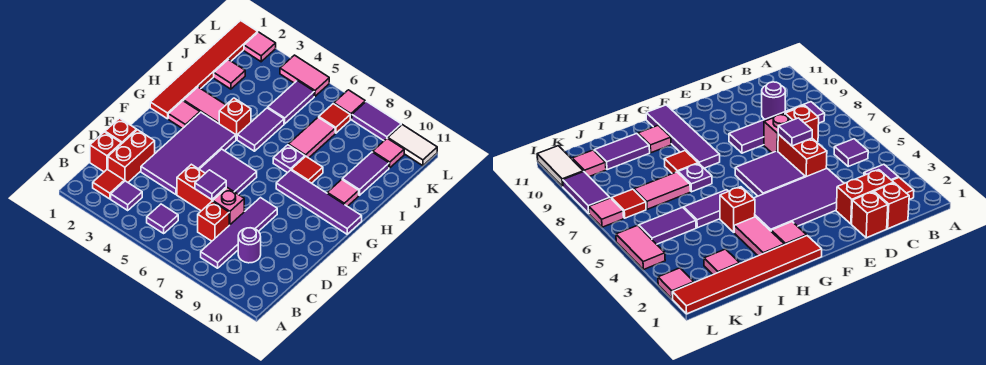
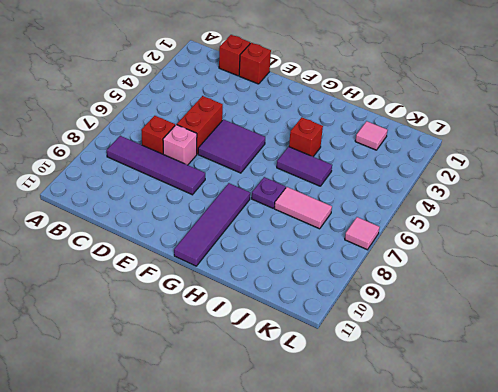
none -> red tile B2 level 1
none -> purple tile B3 level 1
none -> purple tile B5 level 1
none -> red brick C2:D2 level 1

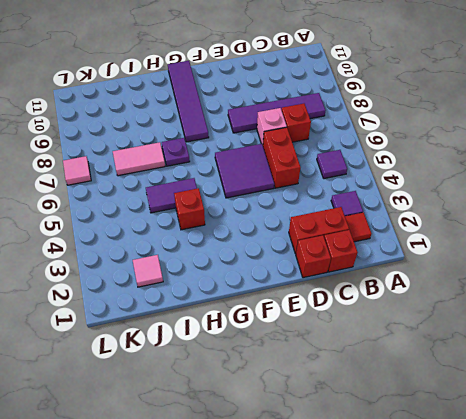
none -> purple round brick C9 level 1
none -> purple tile D3:G4 level 1
none -> red tile G1:L1 level 1
none -> pink tile G2 level 1

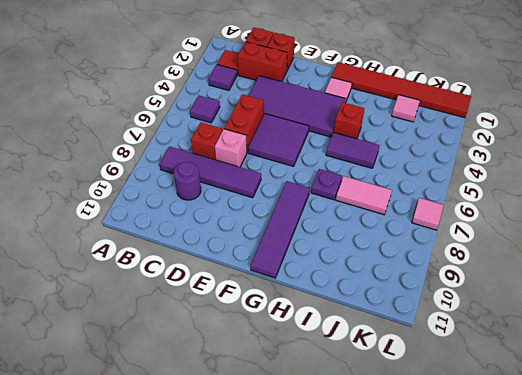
none -> pink tile H2:H3 level 1
none -> red tile H8 level 1
none -> pink tile H10 level 1
none -> purple tile I10:J10 level 1

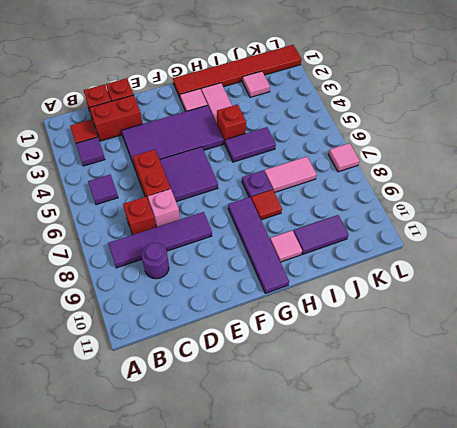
none -> purple tile J5:K5 level 1
none -> red tile K7 level 1
none -> pink tile K10 level 1
none -> pink tile L2 level 1

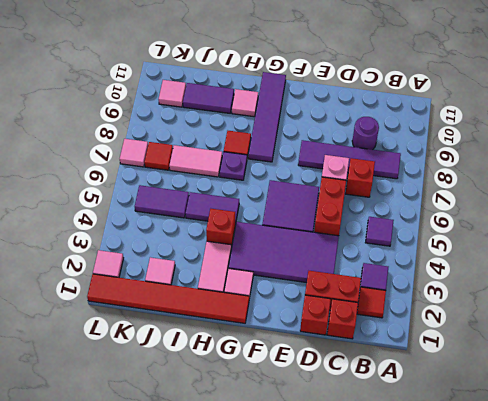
none -> pink tile L4:L5 level 1
none -> purple tile L8:L9 level 1
none -> white tile L10:L11 level 1
none -> purple tile D6 level 2

